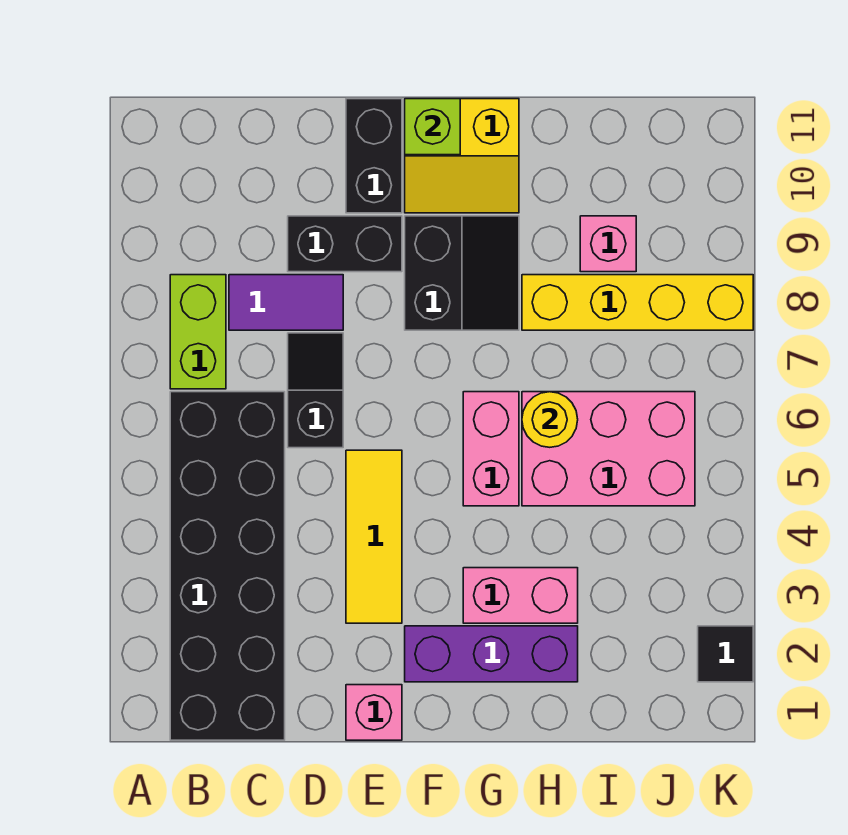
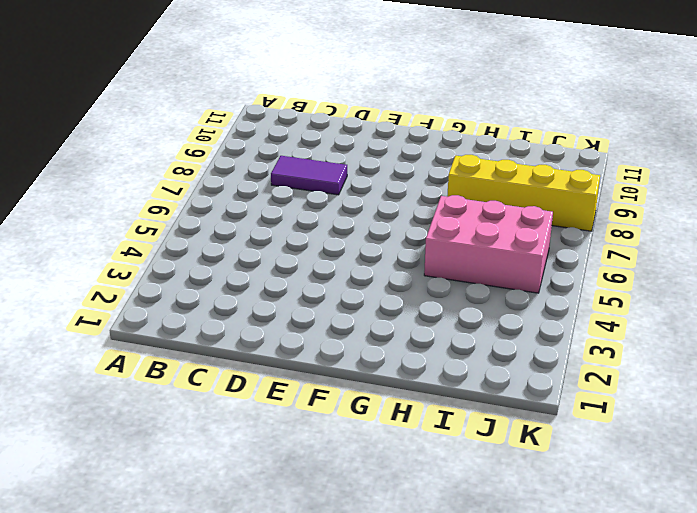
none -> black brick B1:C6 level 1
none -> lime brick B7:B8 level 1
none -> black slope D6:D7 level 1 top 6

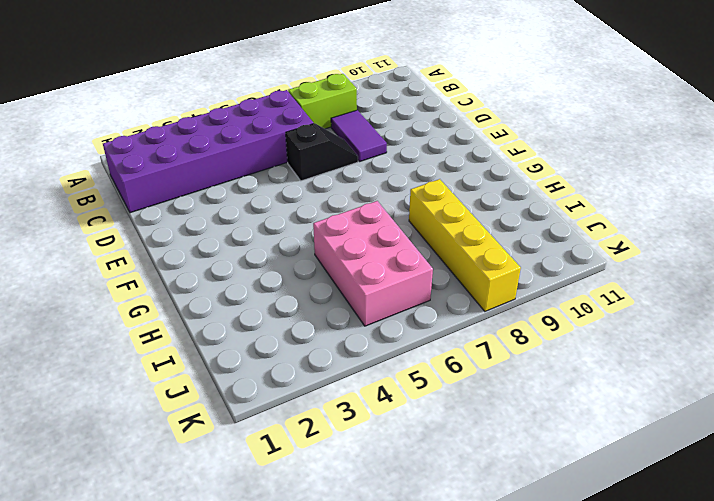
purple brick B1:C6 level 1 -> black brick B1:C6 level 1
none -> black brick D9:E9 level 1
none -> pink brick E1 level 1
none -> yellow tile E3:E5 level 1

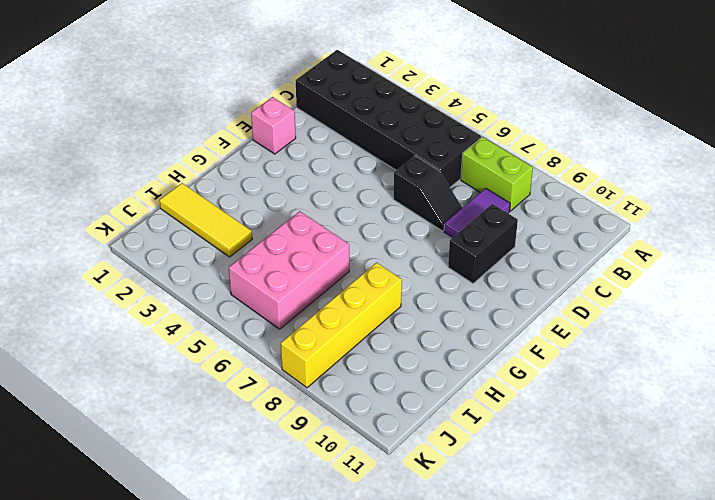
yellow tile I1:I3 level 1 -> yellow tile E3:E5 level 1
none -> black brick E10:E11 level 1
none -> purple brick F2:H2 level 1
none -> black slope F8:G9 level 1 top F

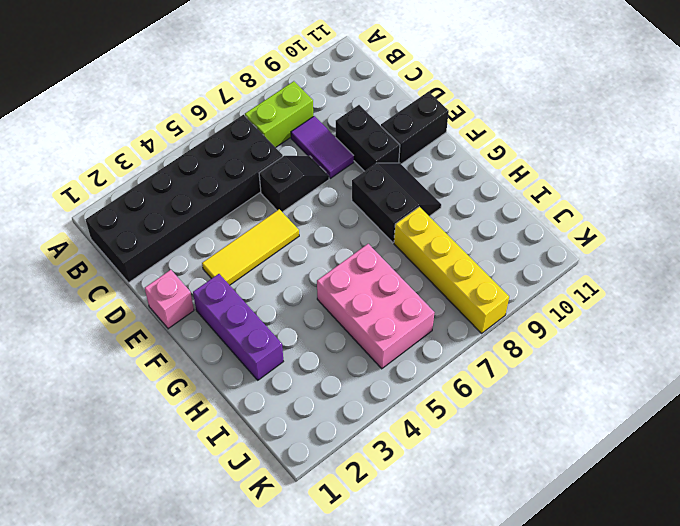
black slope F8:G9 level 1 top 8 -> black slope F8:G9 level 1 top F
none -> yellow slope F10:G11 level 1 top 11
none -> pink brick G3:H3 level 1
none -> pink brick G5:G6 level 1

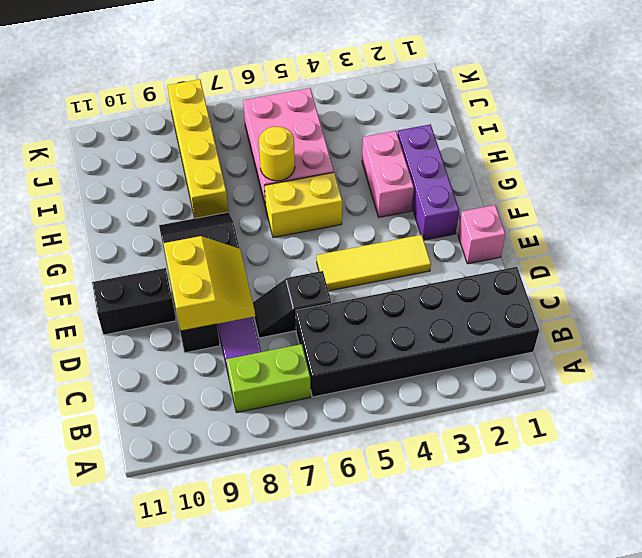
yellow slope D8:E9 level 2 top 9 -> yellow slope F10:G11 level 1 top 11
yellow brick G5:G6 level 1 -> pink brick G5:G6 level 1
none -> pink brick I9 level 1
none -> black tile K2 level 1
none -> lime brick F11 level 2

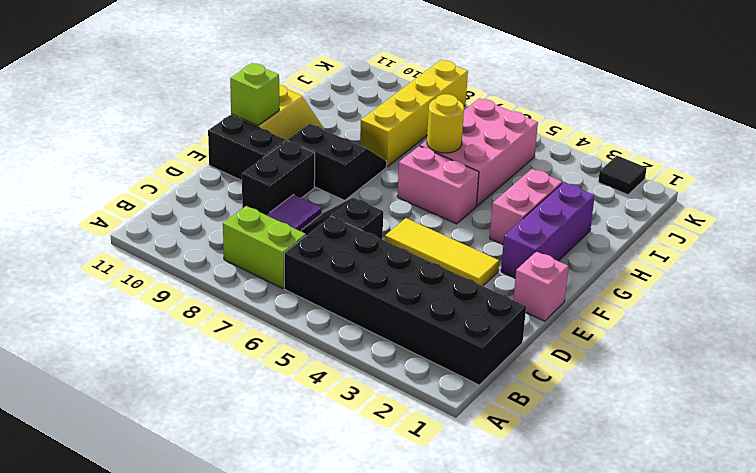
none -> pink brick I9 level 1

